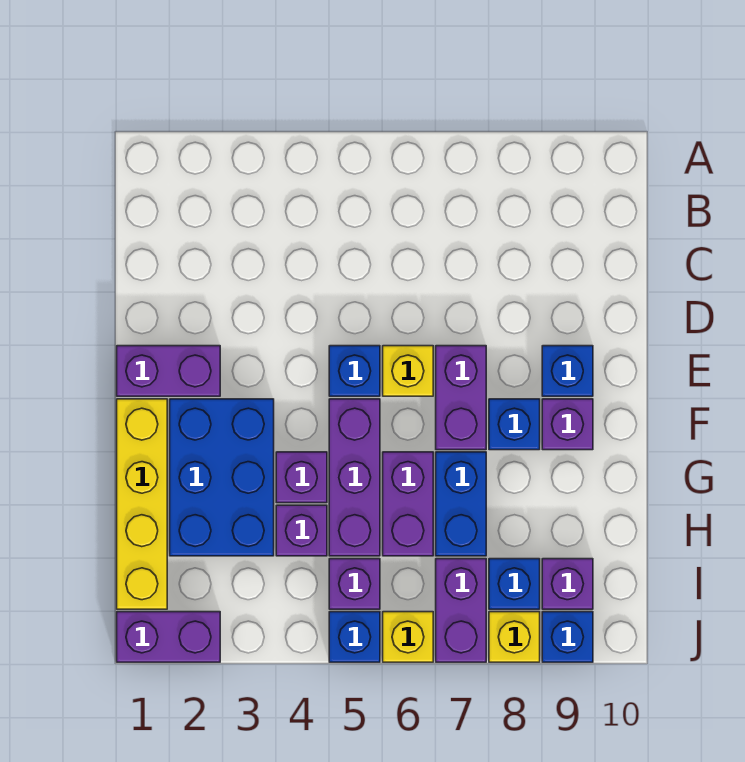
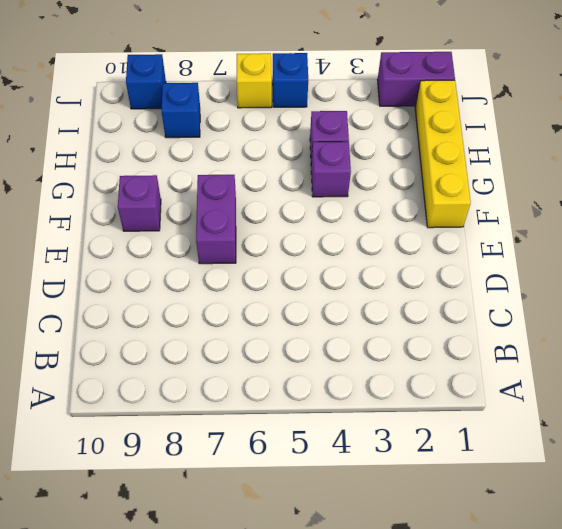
none -> purple brick E1:E2 level 1
none -> blue brick E5 level 1
none -> yellow brick E6 level 1

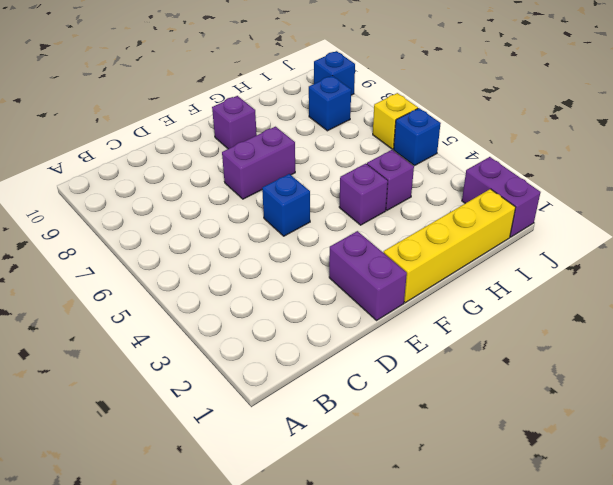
none -> yellow brick E6 level 1
none -> blue brick E9 level 1
none -> blue brick F2:H3 level 1

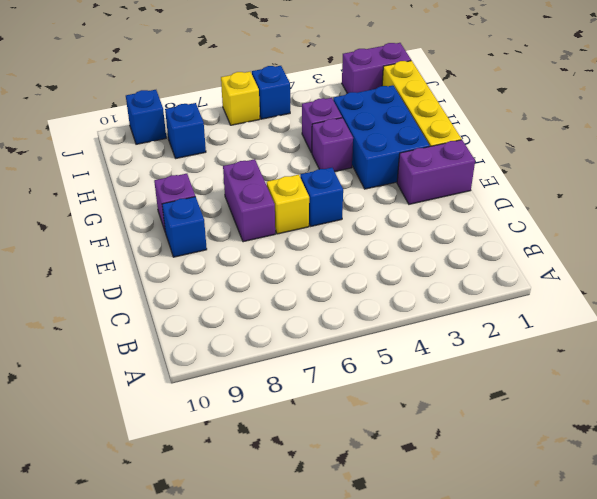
none -> purple brick F5:H5 level 1
none -> blue brick F8 level 1
none -> purple brick G6:H6 level 1

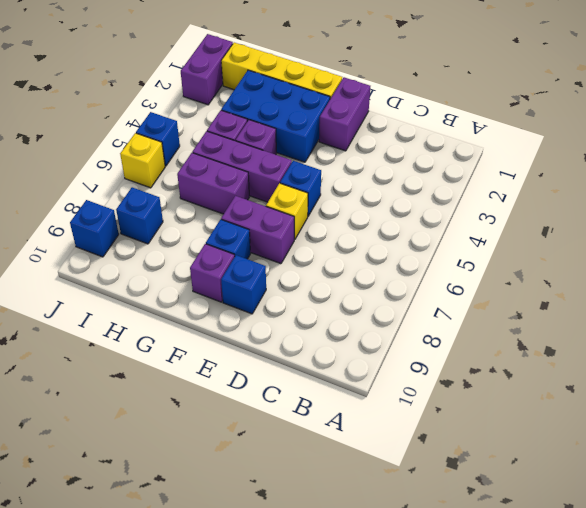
none -> blue brick G7:H7 level 1
none -> purple brick I5 level 1
none -> purple brick I7:J7 level 1

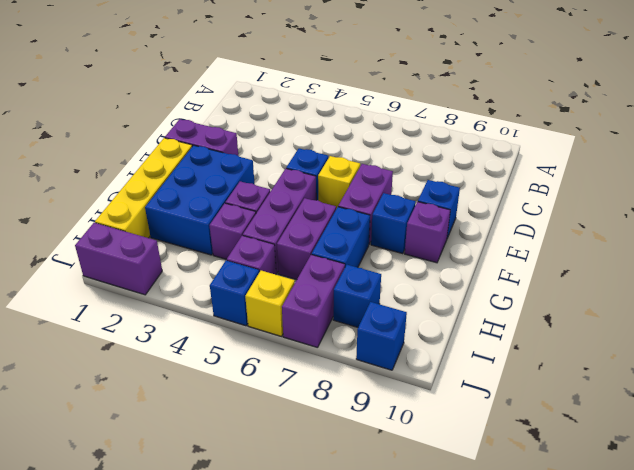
none -> purple brick I9 level 1
none -> yellow brick J8 level 1

